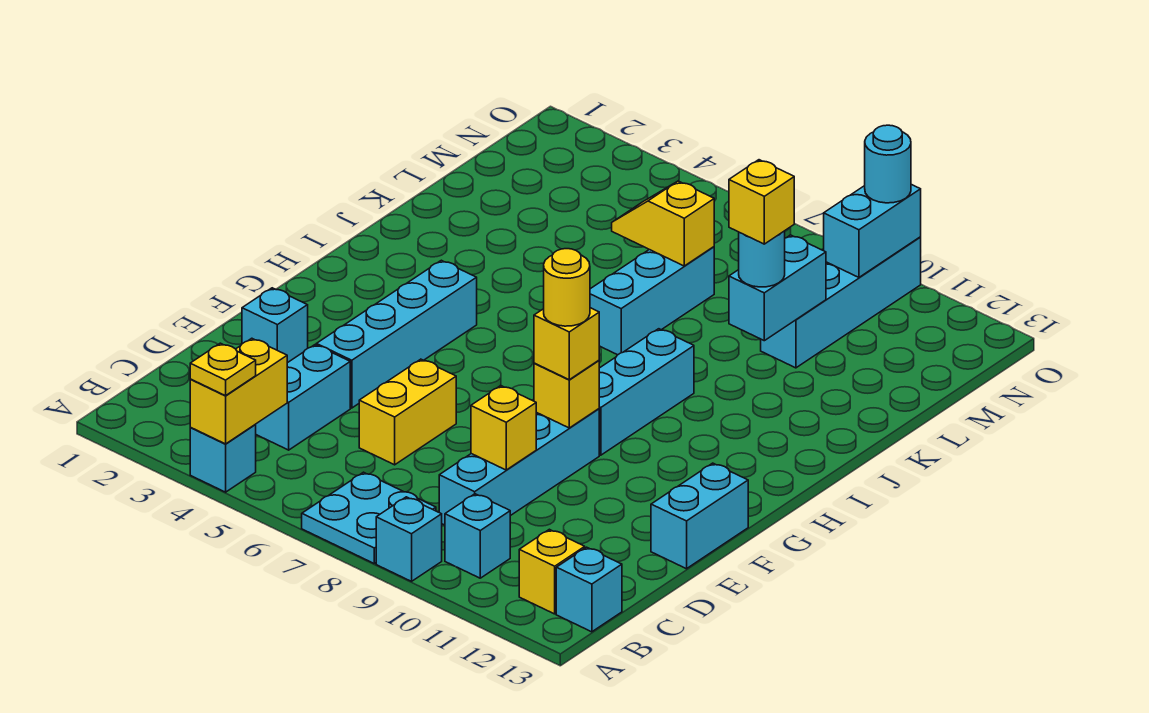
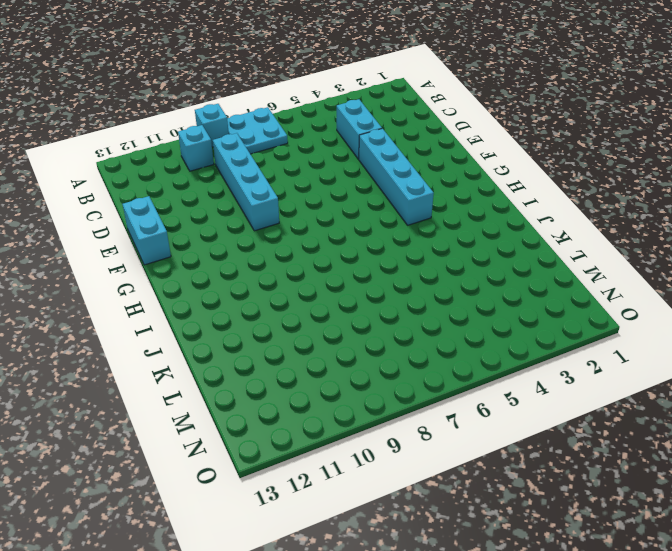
none -> cyan brick A4 level 1
none -> yellow brick B12 level 1
none -> cyan brick B13 level 1

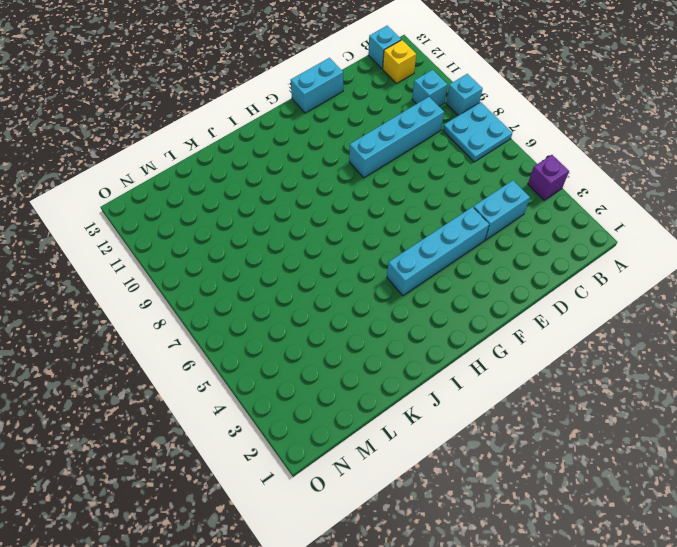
purple brick A4 level 1 -> cyan brick A4 level 1
none -> yellow brick D6:E6 level 1
none -> cyan brick E2 level 1
none -> cyan brick G9:I9 level 1

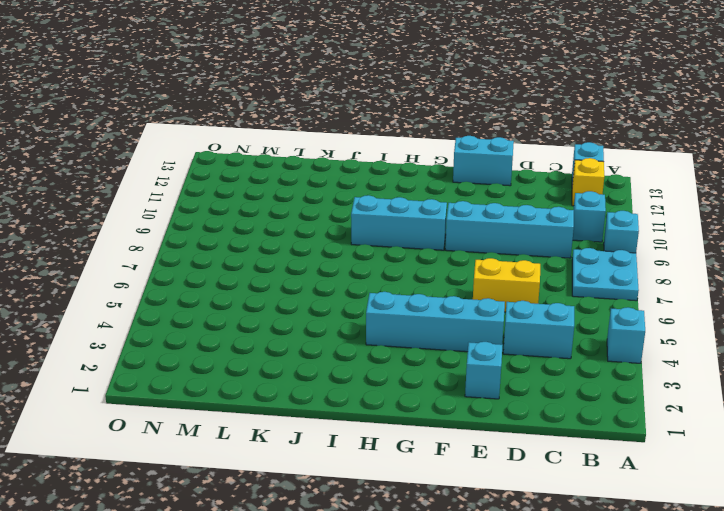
none -> cyan brick J7:L7 level 1
none -> cyan brick L10:O10 level 1
none -> yellow brick A4:B4 level 2

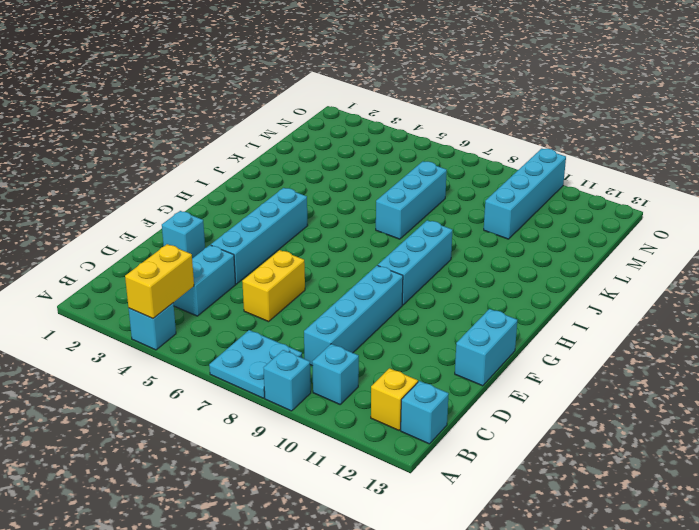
none -> yellow brick D9 level 2
none -> yellow brick F9 level 2
none -> cyan brick K10:L10 level 2

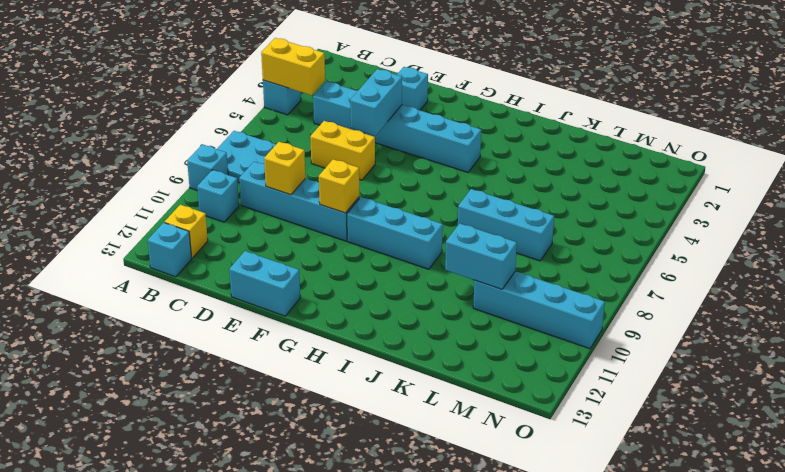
cyan brick E4:E5 level 2 -> cyan brick N10:O10 level 2
none -> yellow slope L6:L7 level 2 top 7
none -> yellow plate A4 level 3
none -> yellow brick F9 level 3

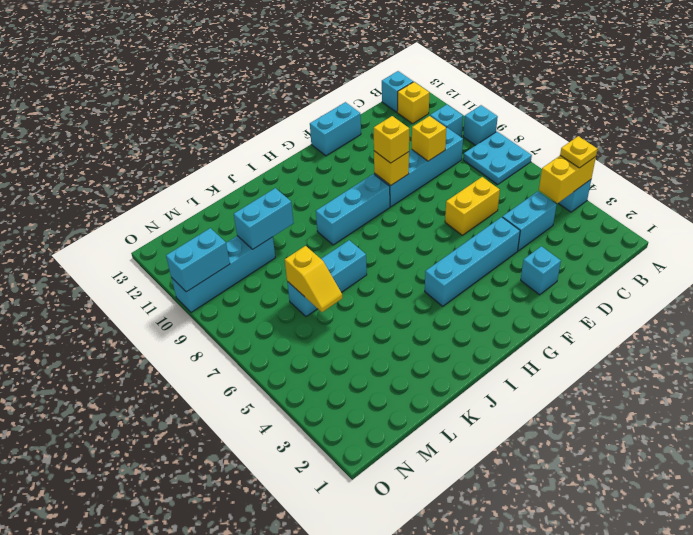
none -> cyan round brick K10 level 3
none -> cyan round brick O10 level 3
none -> yellow round brick F9 level 4

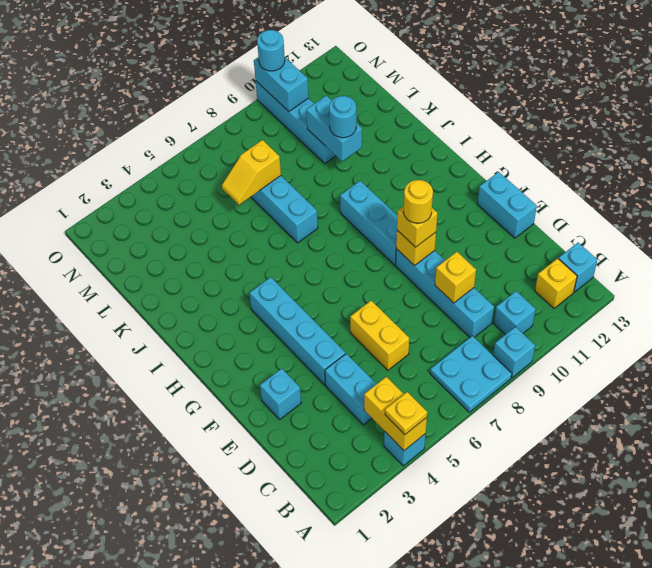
none -> yellow brick K10 level 4

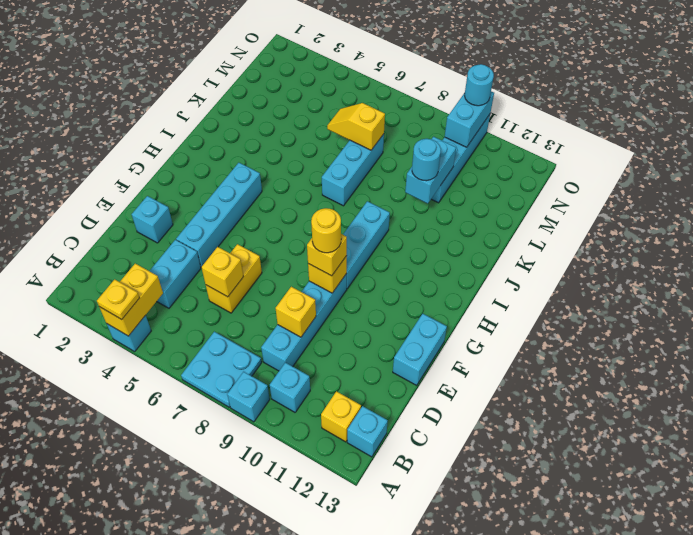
yellow brick D6 level 2 -> yellow brick K10 level 4

